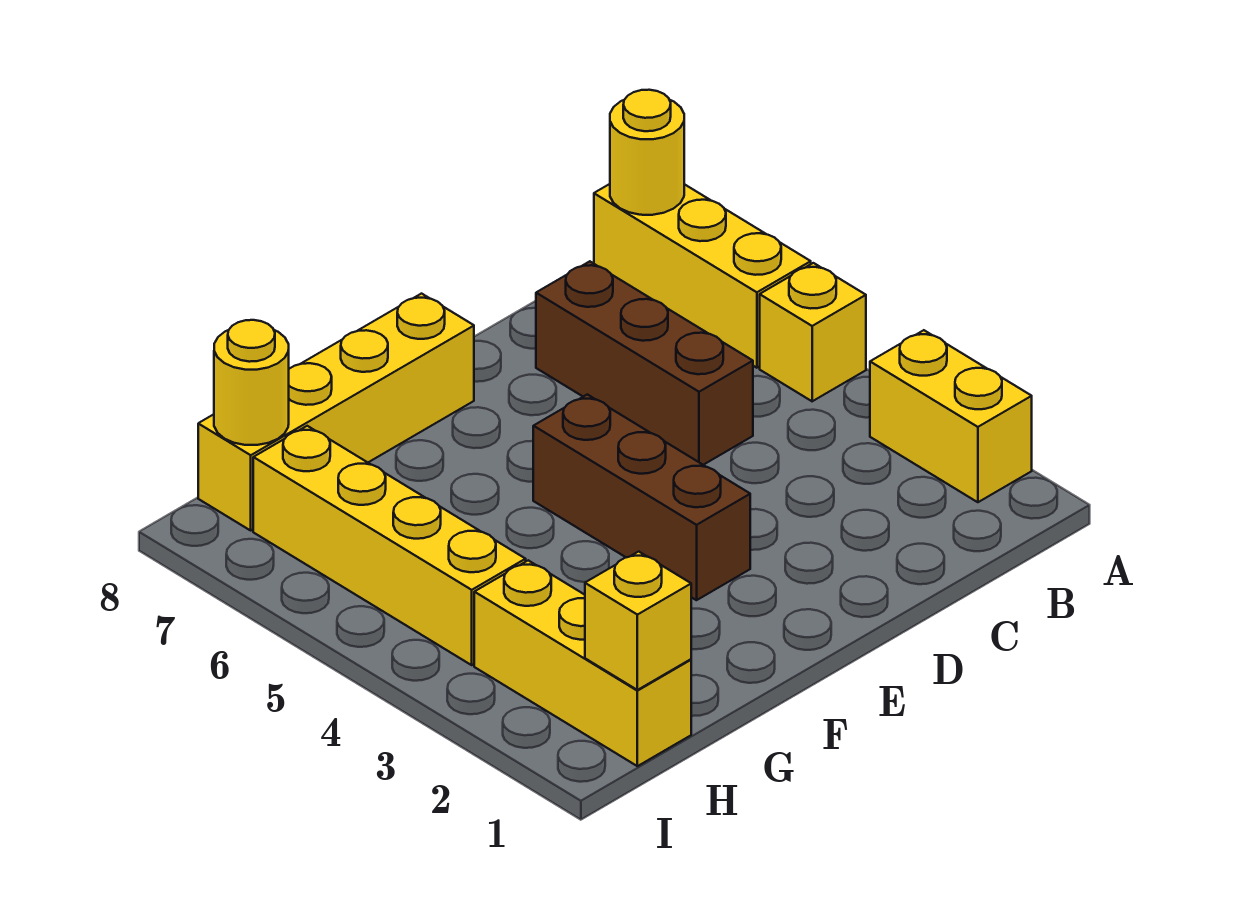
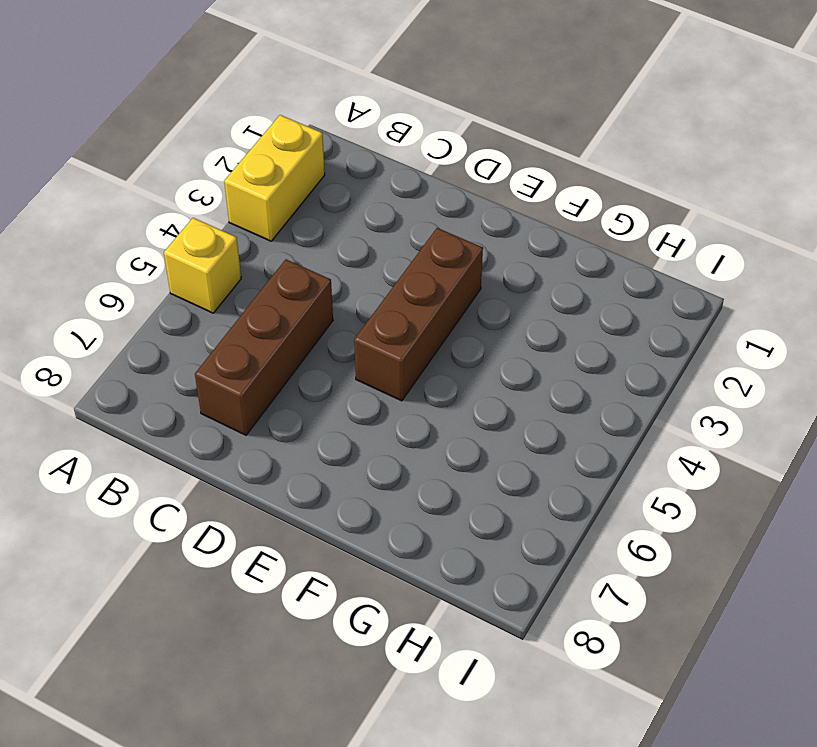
none -> yellow brick A6:A8 level 1
none -> yellow brick E8:H8 level 1

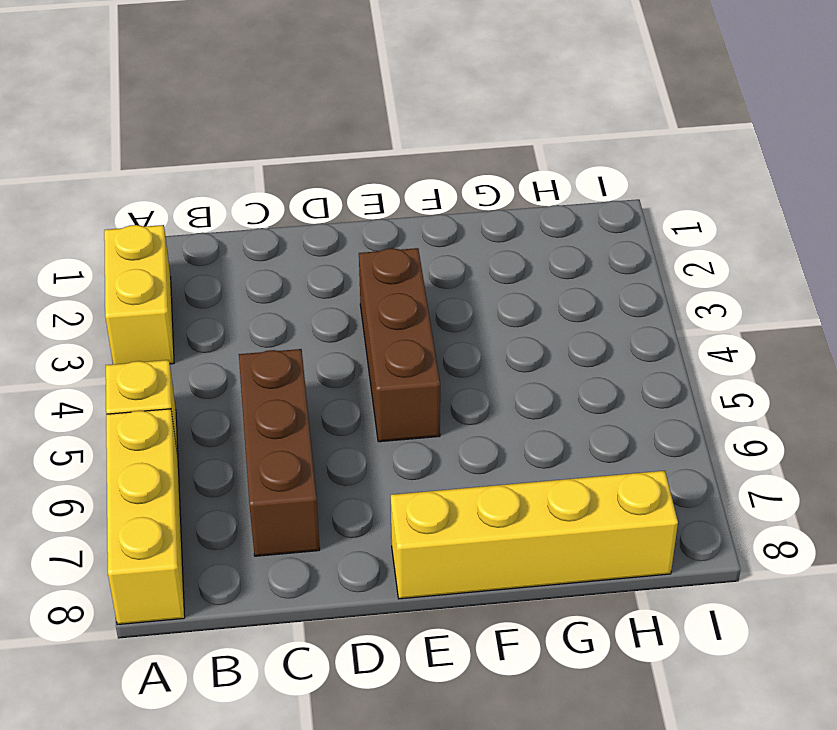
none -> yellow brick H1:H3 level 1
none -> yellow brick H4:H7 level 1

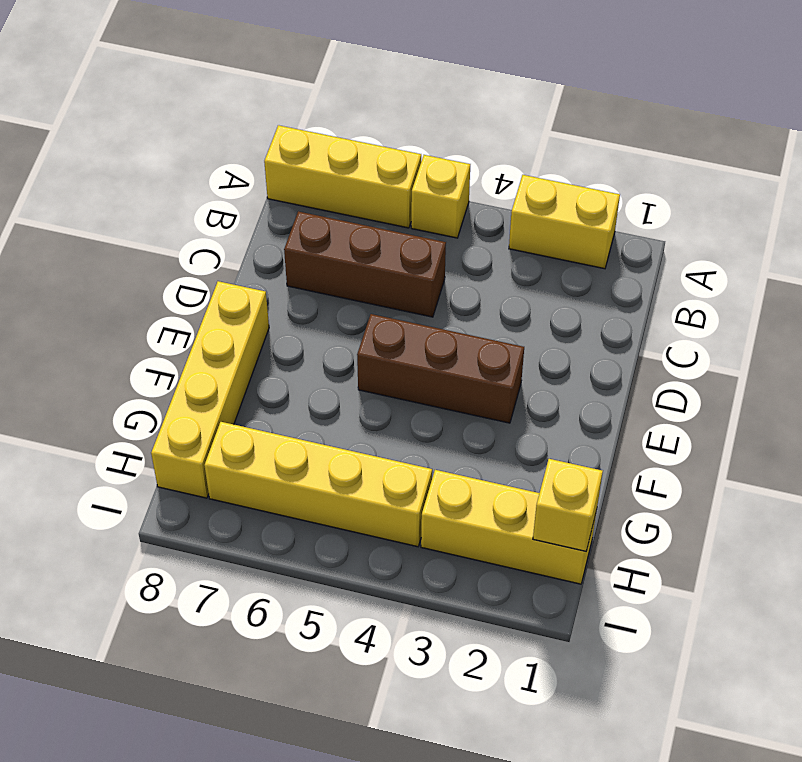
none -> yellow round brick A8 level 2
none -> yellow round brick H8 level 2

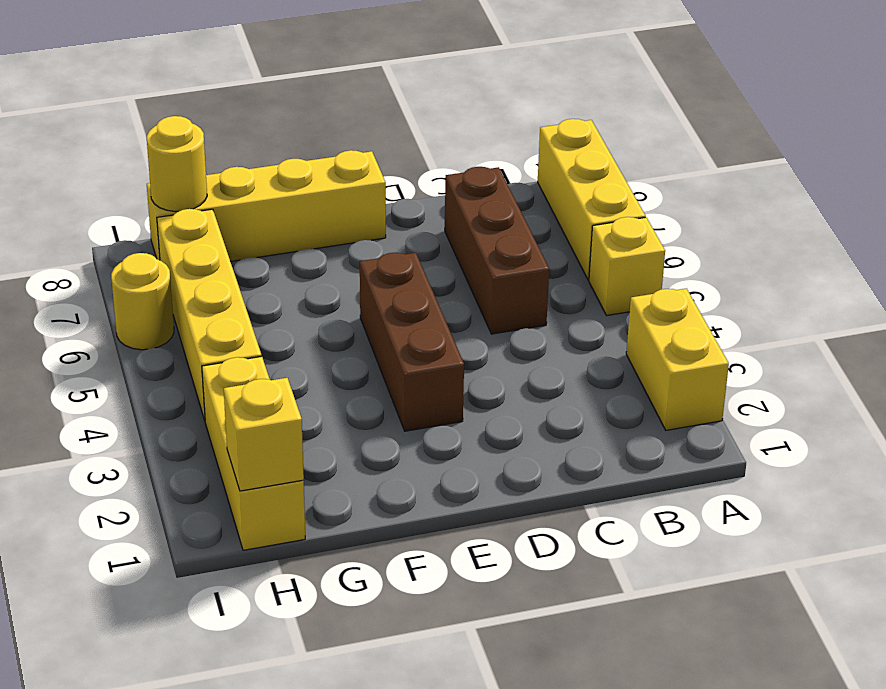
yellow round brick I6 level 1 -> yellow round brick A8 level 2

